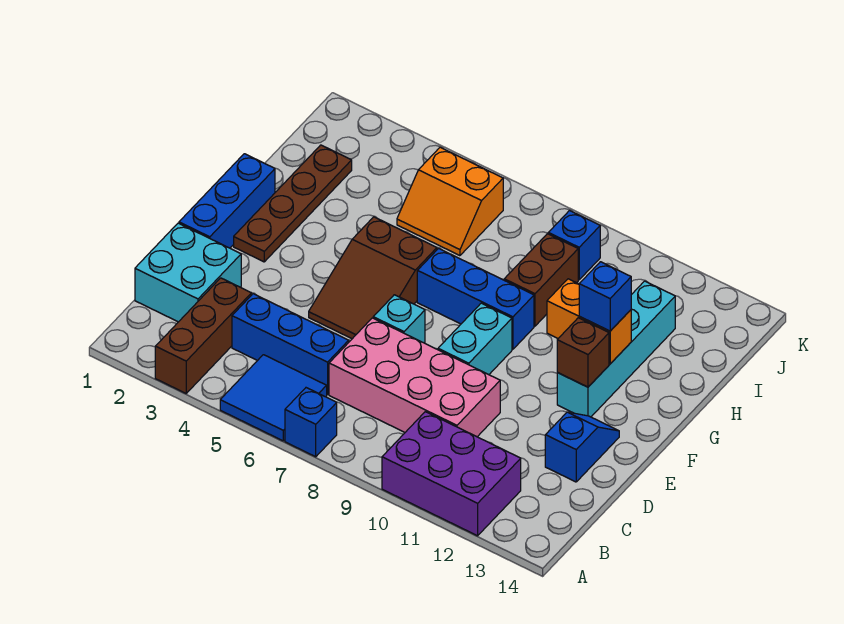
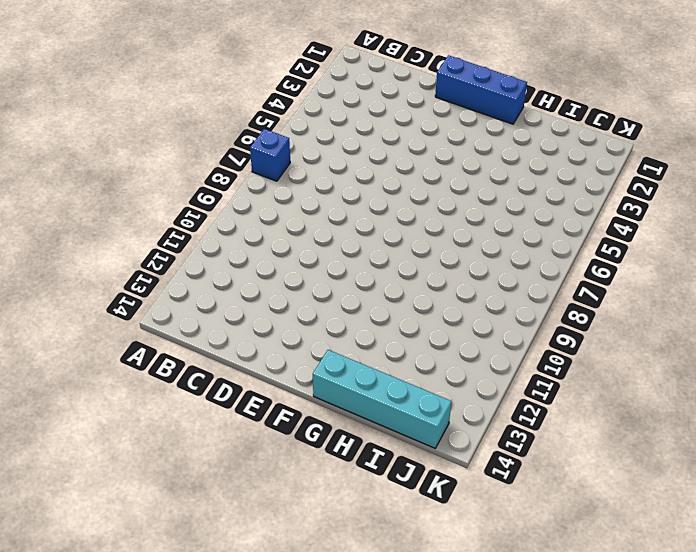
cyan brick G14:J14 level 1 -> cyan brick F12:I12 level 1
none -> brown brick A3:C3 level 1
none -> blue tile A5:B6 level 1
none -> purple brick A10:B12 level 1

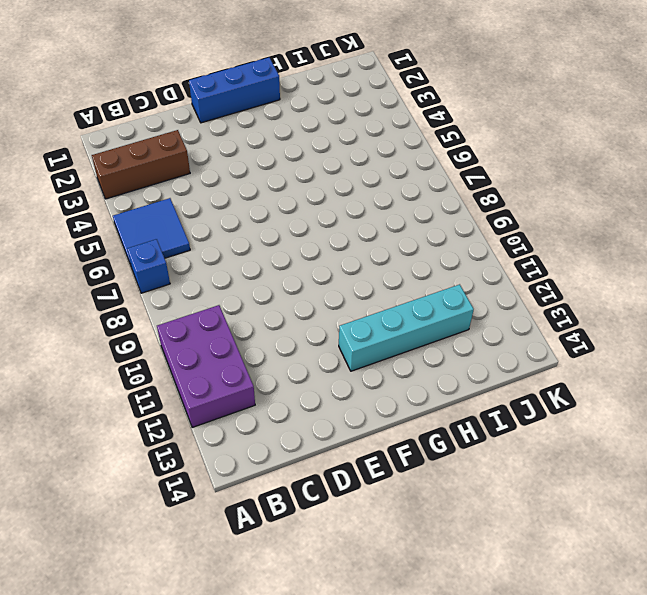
none -> cyan brick C1:D2 level 1
none -> blue brick C4:C6 level 1
none -> pink brick C7:D10 level 1

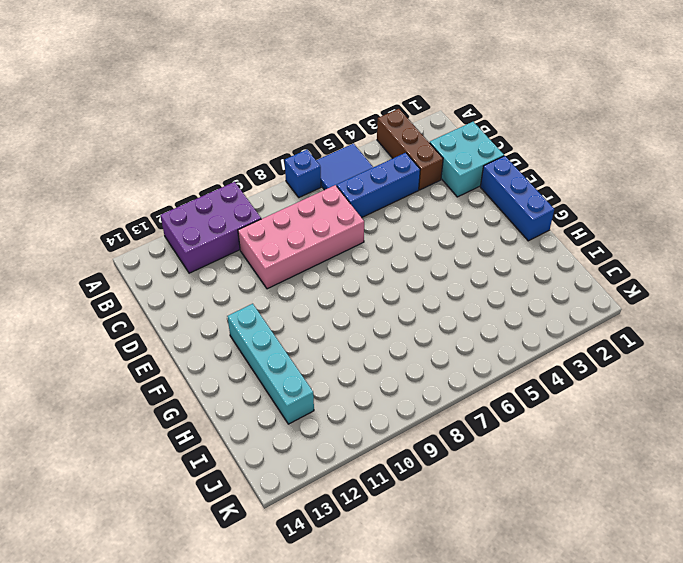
none -> blue slope D13:E13 level 1 top D
none -> brown slope E5:G6 level 1 top G
none -> cyan brick E7 level 1

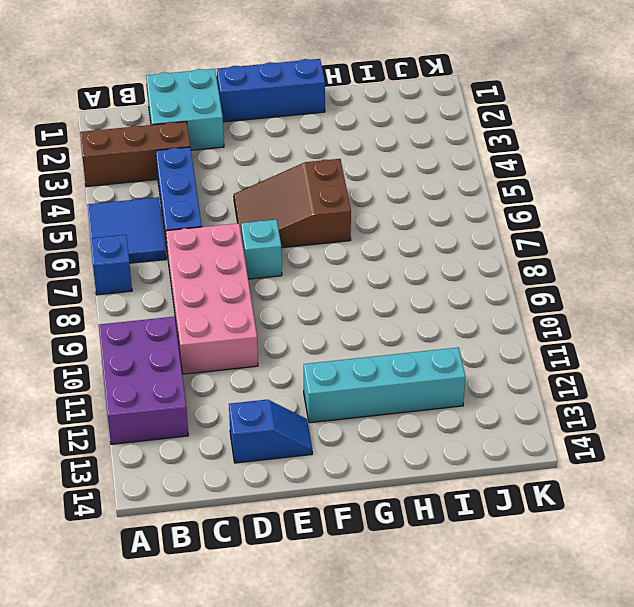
none -> cyan brick E9:F9 level 1
none -> brown plate F2:I2 level 1
none -> blue brick G7:G9 level 1

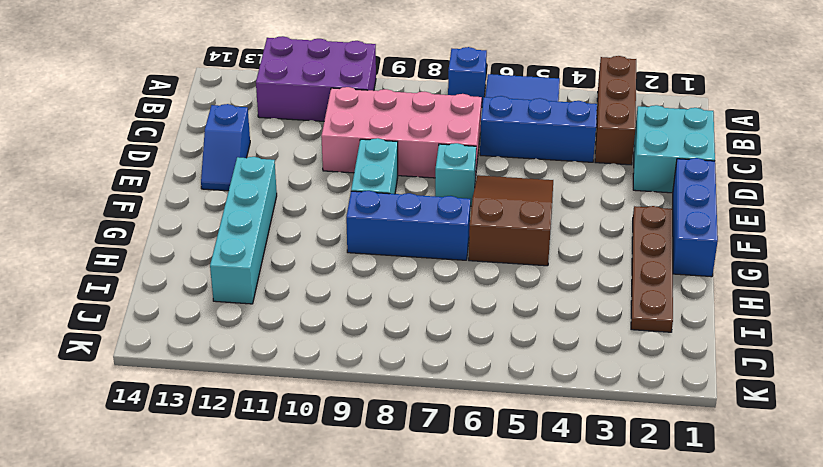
none -> brown brick H9:I9 level 1
none -> orange slope I5:J6 level 1 top J
none -> blue brick J9 level 1

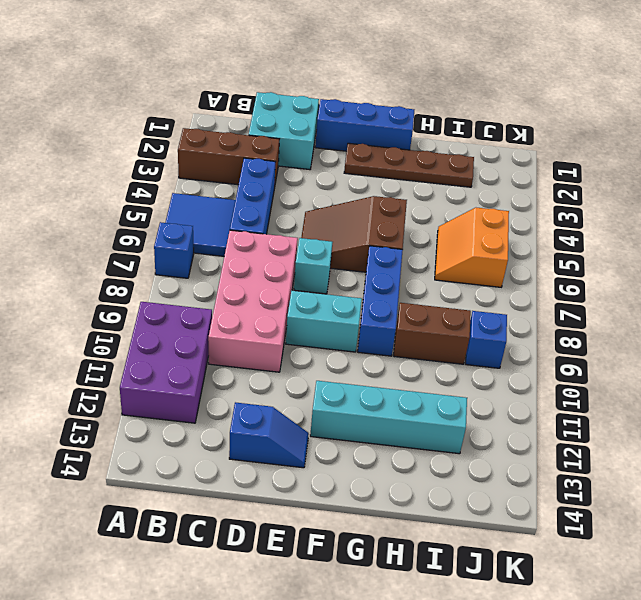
none -> brown brick F12 level 2
none -> orange brick G11:G12 level 2
none -> blue brick G12 level 3

